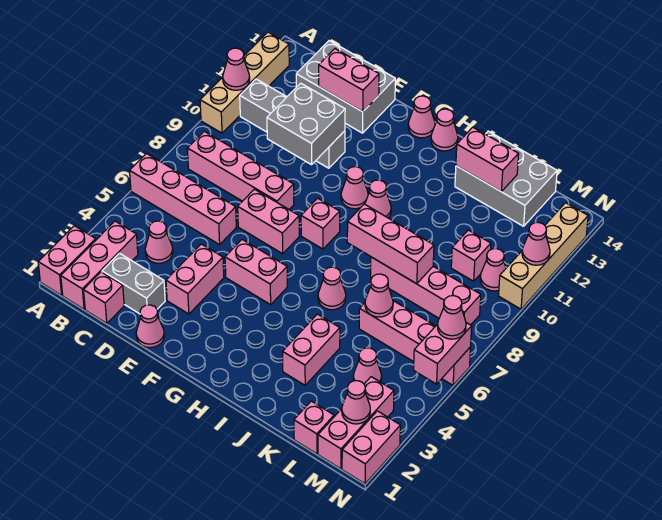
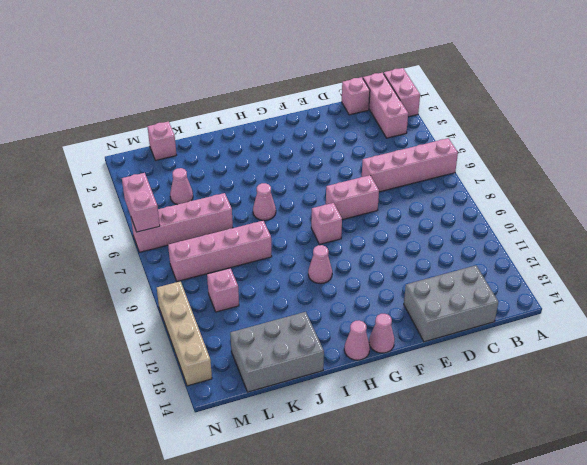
none -> tan brick A10:A13 level 1
none -> pink brick B8:E8 level 1
none -> grey brick B11:E11 level 1
none -> grey brick C2:D2 level 1

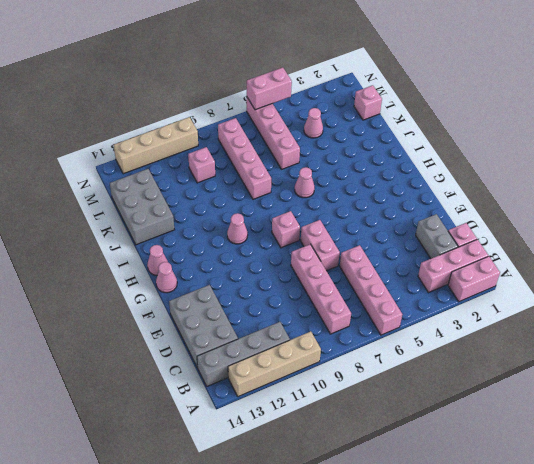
grey brick B11:B14 level 1 -> grey brick B11:E11 level 1
none -> pink cone C4 level 1
none -> pink cone E1 level 1
none -> pink brick E3:E4 level 1
none -> pink brick F5:G5 level 1

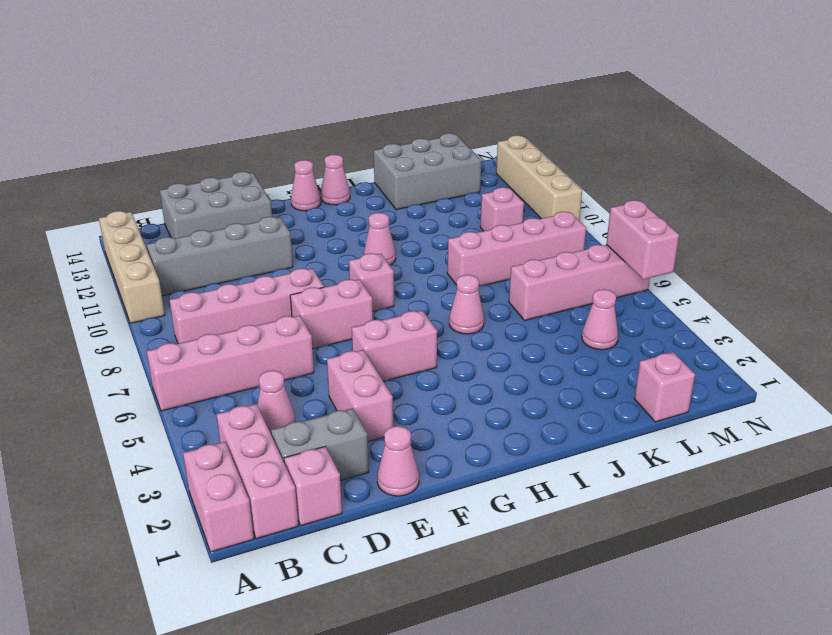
none -> pink cone G10 level 1
none -> pink brick J3:J4 level 1
none -> pink brick M1:M3 level 1
none -> pink cone M10 level 1

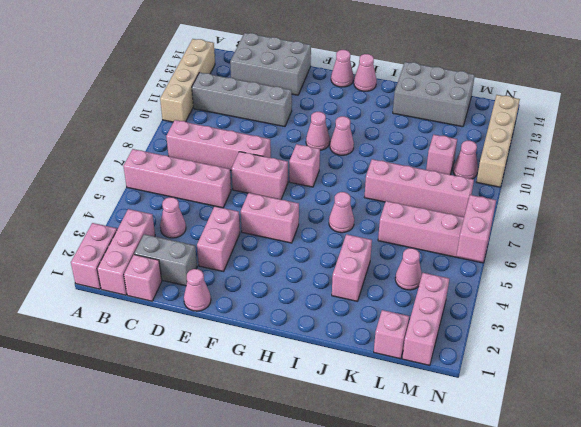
none -> pink brick N1:N2 level 1
none -> pink cone A11 level 2
none -> grey brick D10:E11 level 2
none -> pink brick D13:E13 level 2

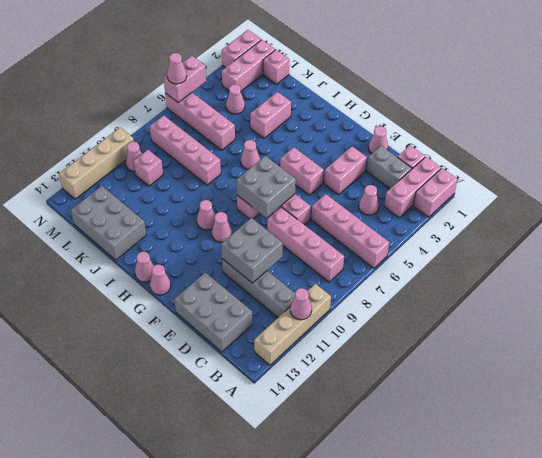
grey brick F7:G8 level 2 -> none
none -> pink brick D13:E13 level 2
none -> pink brick I8:K8 level 2
none -> pink brick J13:K13 level 2
none -> pink cone K6 level 2

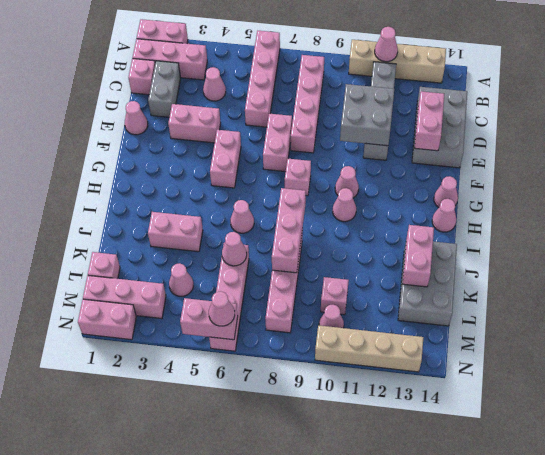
none -> pink cone M2 level 2
none -> pink cone N11 level 2

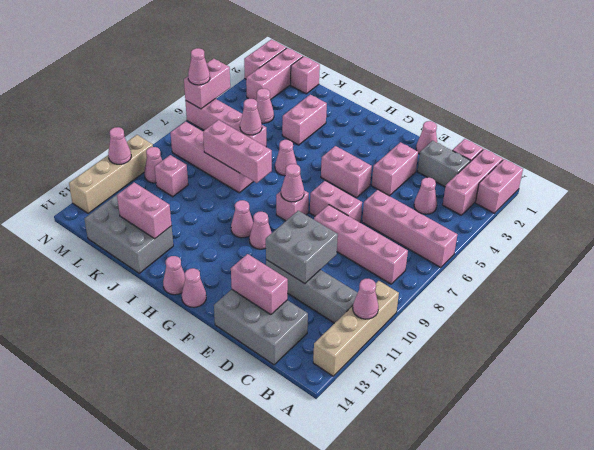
pink cone G8 level 2 -> pink cone M2 level 2

